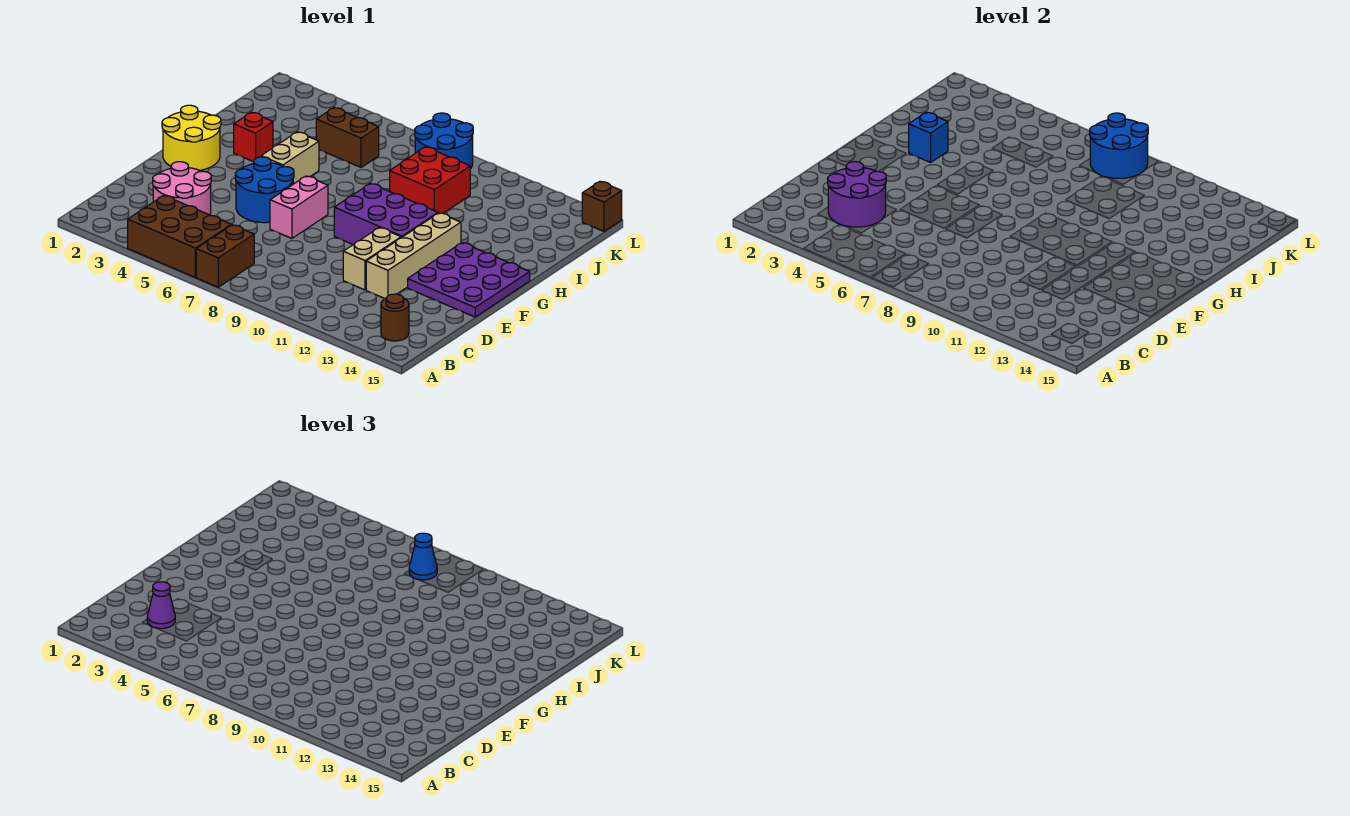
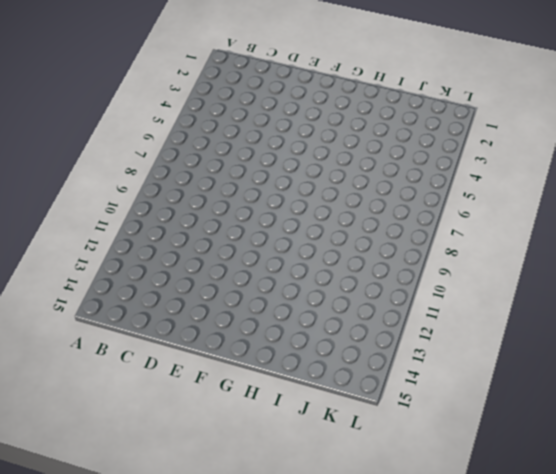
none -> brown brick A4:B6 level 1
none -> brown brick A7:B7 level 1
none -> brown round brick B14 level 1

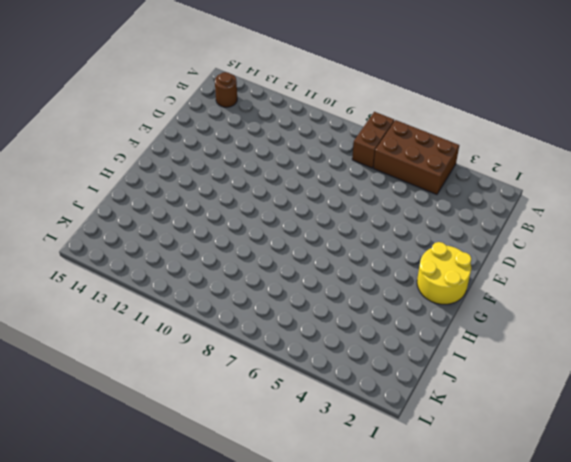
none -> pink round brick C3:D4 level 1
none -> tan brick D11:E11 level 1
none -> tan brick D12:G12 level 1

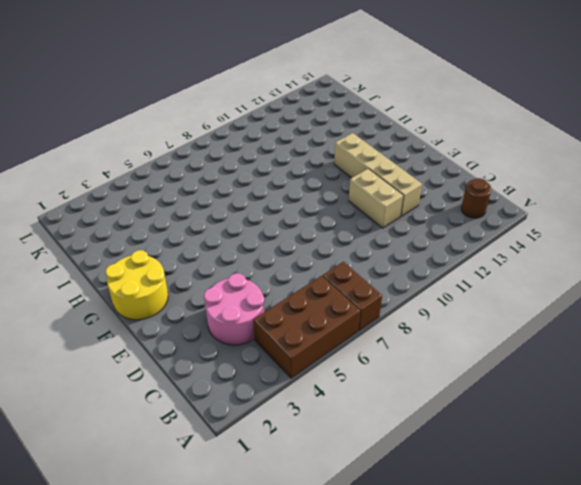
none -> blue round brick E5:F6 level 1
none -> pink brick E7:F7 level 1
none -> purple plate E13:G15 level 1

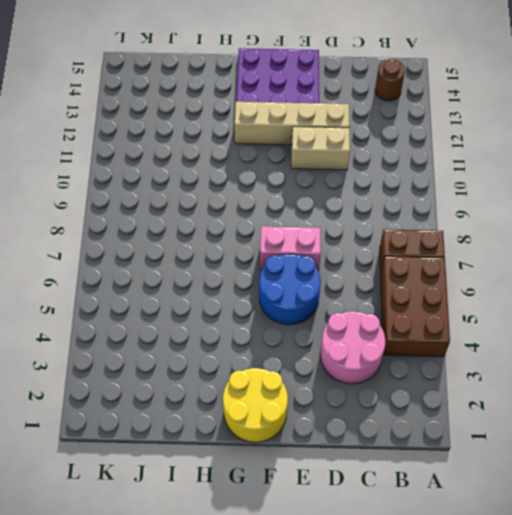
none -> purple brick F9:G11 level 1
none -> tan brick G5:H5 level 1
none -> red brick H3 level 1

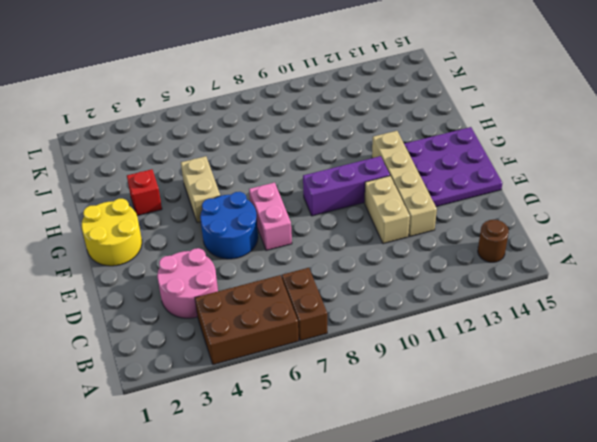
purple brick F9:F11 level 1 -> purple brick F9:G11 level 1
none -> red brick I9:J10 level 1
none -> brown brick J5:J6 level 1
none -> blue round brick K8:L9 level 1

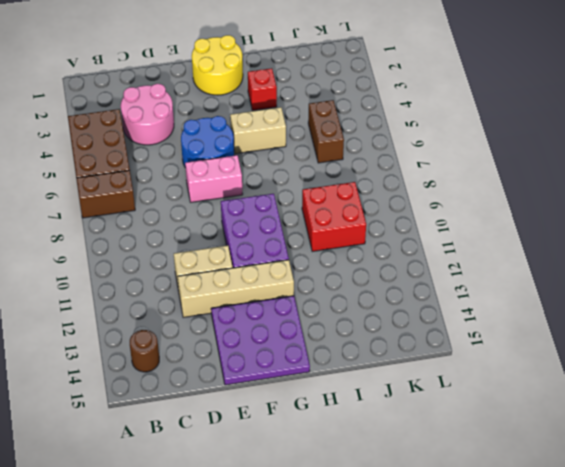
none -> blue round brick K8:L9 level 1
none -> brown brick L15 level 1
none -> purple round brick C3:D4 level 2

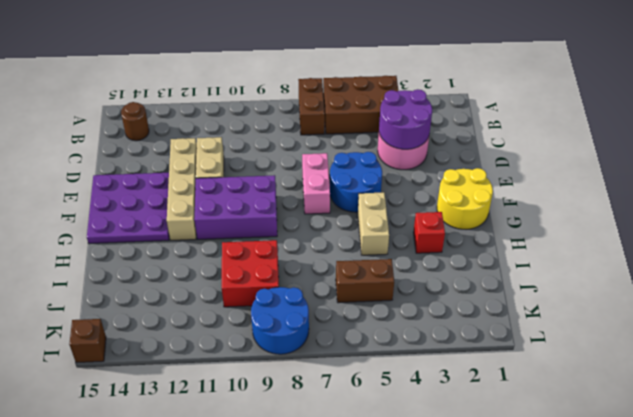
none -> blue brick H3 level 2
none -> blue round brick K8:L9 level 2
none -> purple cone C3 level 3

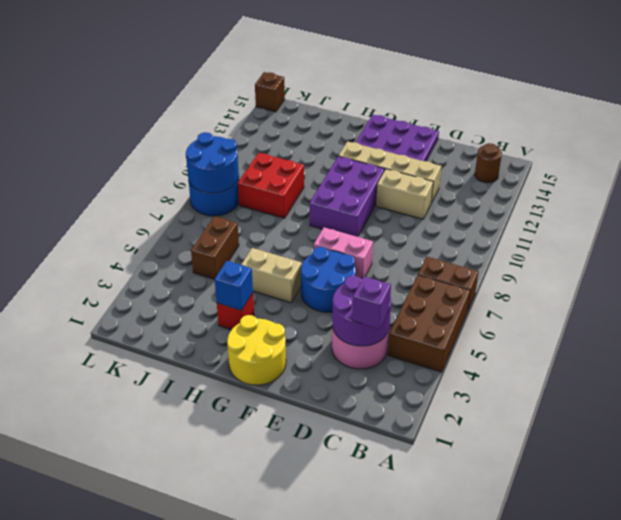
purple brick C3 level 3 -> purple cone C3 level 3
none -> blue cone K8 level 3

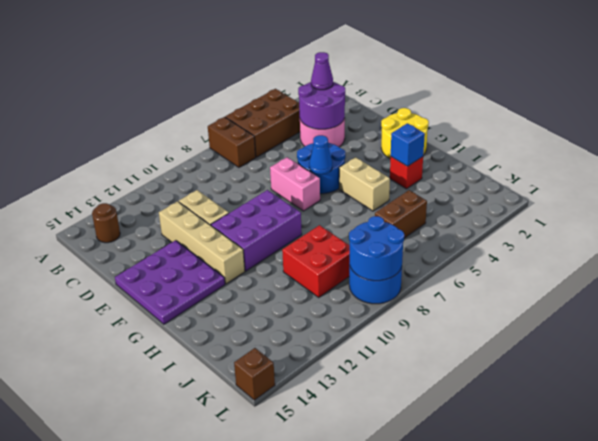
blue cone F6 level 2 -> blue cone K8 level 3

